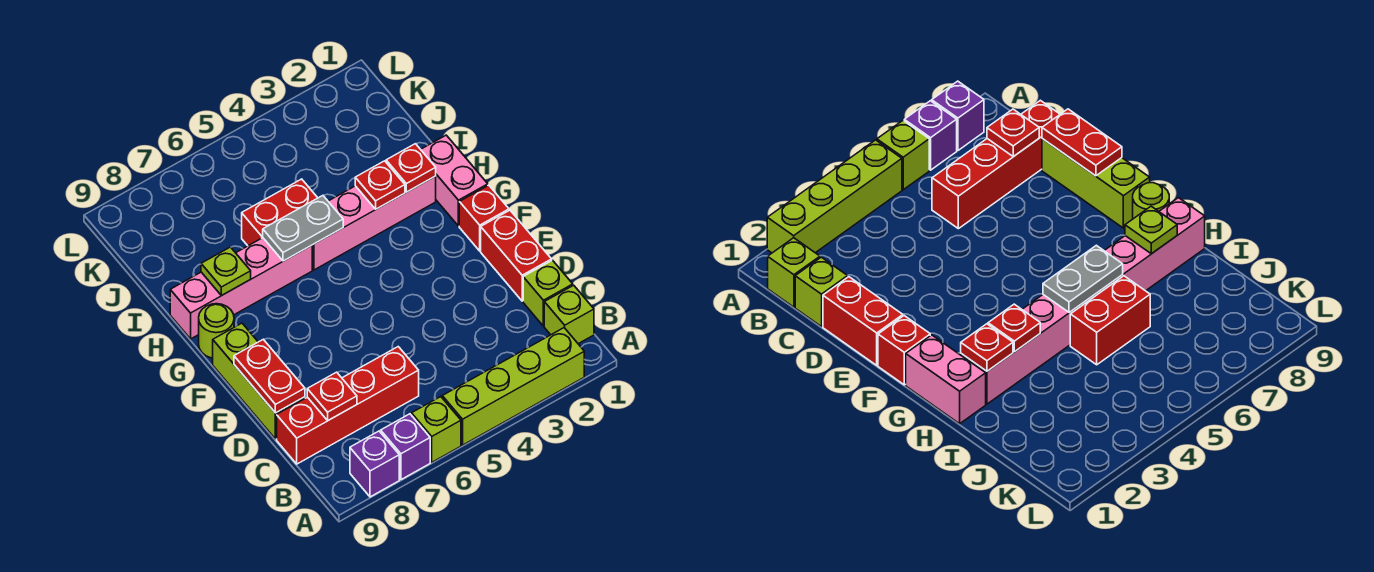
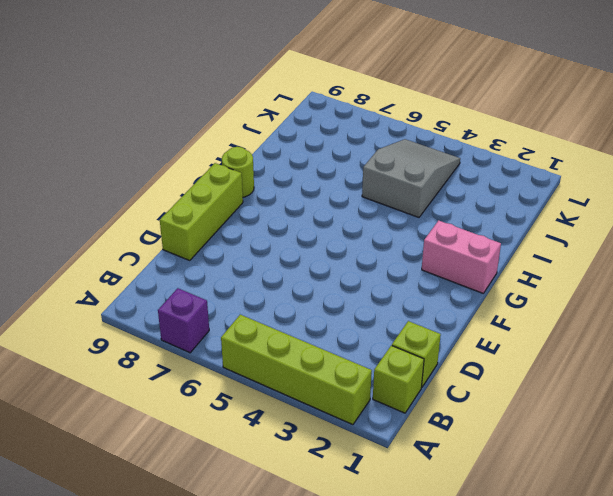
pink brick G1:G2 level 1 -> pink brick G1:H1 level 1
grey slope I4:K5 level 1 top I -> red brick I5:I6 level 1
none -> lime brick A6 level 1
none -> purple brick A8 level 1
none -> red brick C6:C9 level 1

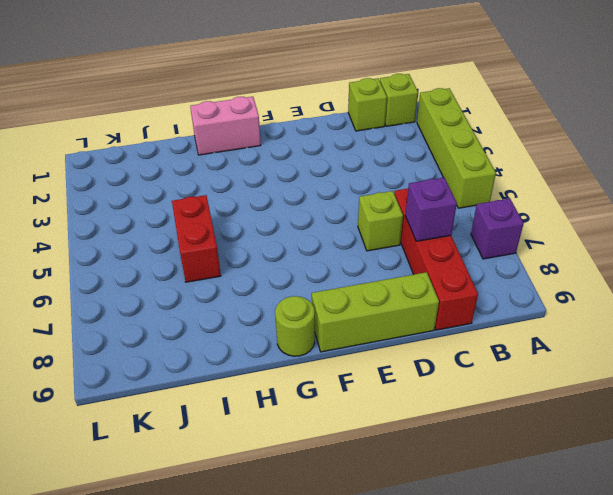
purple brick C7 level 2 -> purple brick A8 level 1
lime brick D6 level 1 -> lime brick A6 level 1
none -> red brick D1:E1 level 1
none -> red brick F1 level 1
none -> pink brick H2:H5 level 1

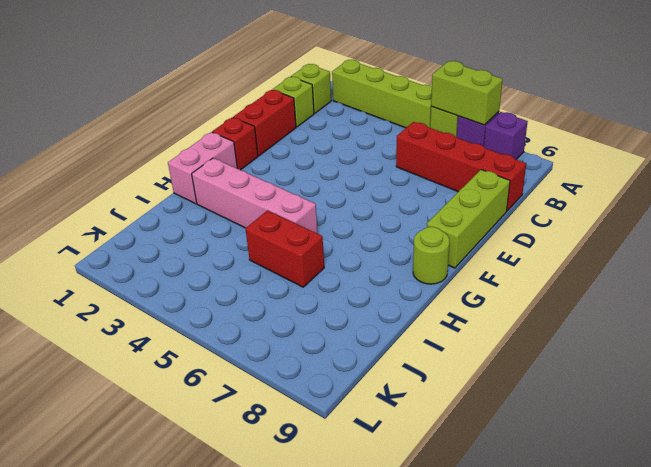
lime brick A6:A7 level 2 -> none
none -> pink brick H6:H9 level 1
none -> red plate C8 level 2
none -> red plate D9:E9 level 2

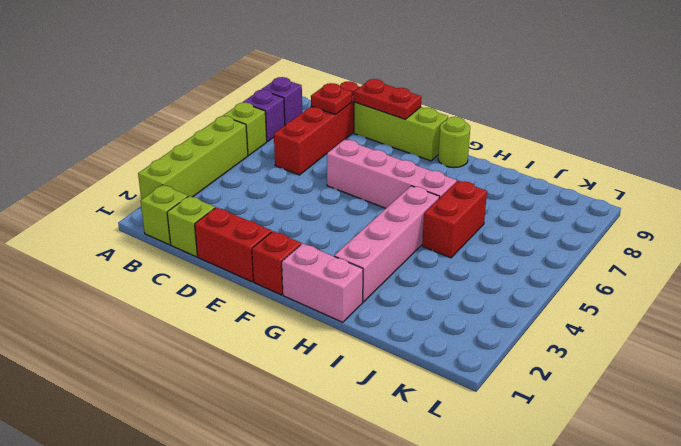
pink brick E6:H6 level 1 -> pink brick H6:H9 level 1
none -> red plate H2 level 2
none -> red plate H3 level 2
none -> grey plate H5:H6 level 2

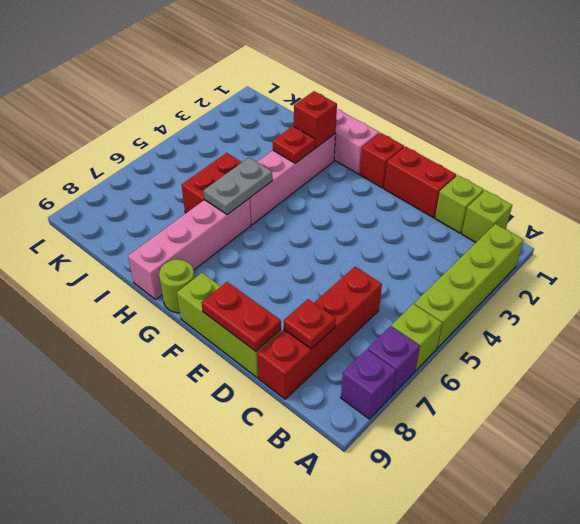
red brick H2 level 2 -> red plate H2 level 2
none -> lime plate H8 level 2

